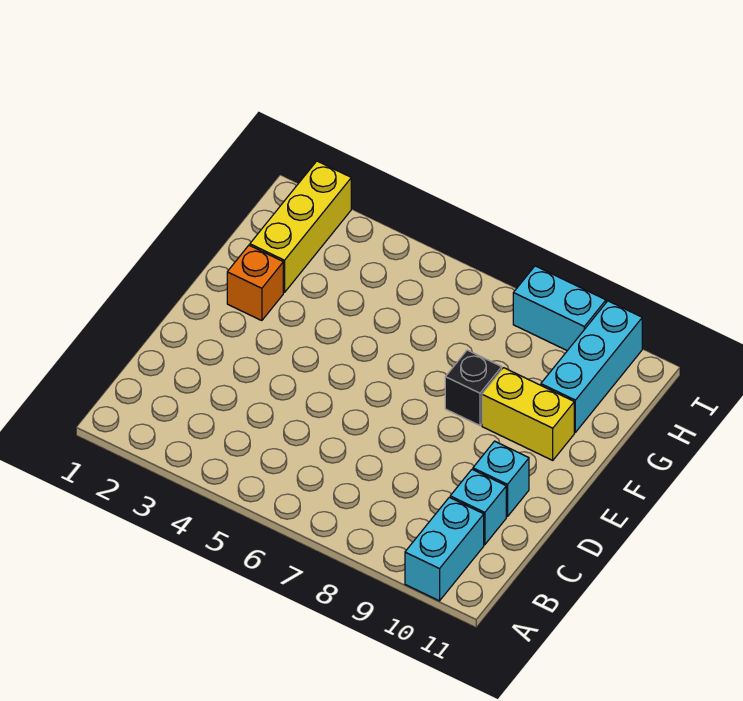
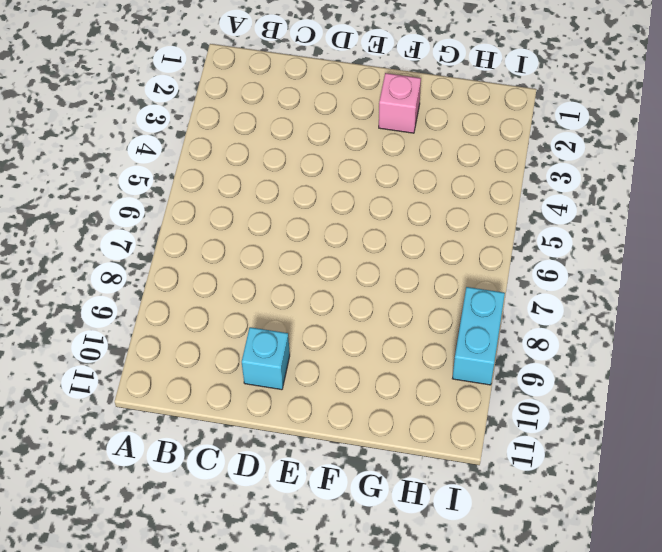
pink brick F2 level 1 -> orange brick F2 level 1
none -> cyan brick A10:B10 level 1
none -> cyan brick C10 level 1

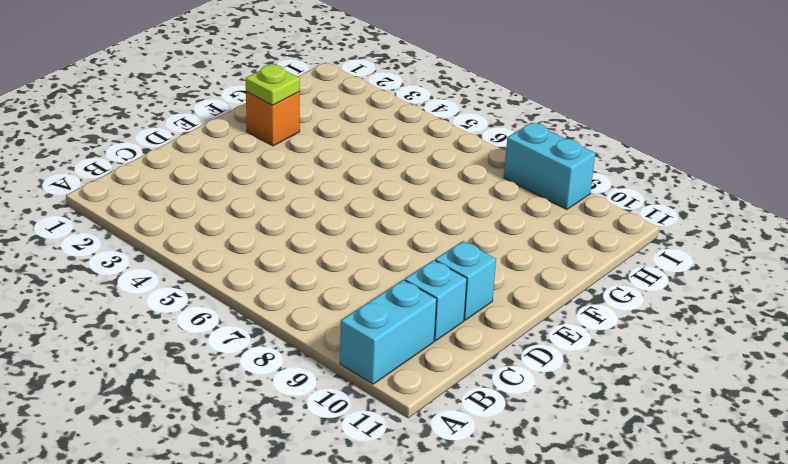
lime plate F2 level 2 -> none
none -> black brick F8 level 1
none -> yellow brick F9:F10 level 1

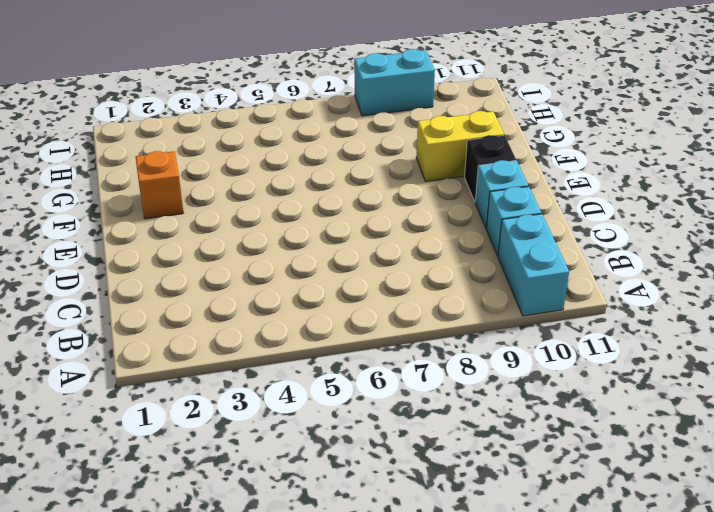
black brick E10 level 1 -> black brick F8 level 1
none -> yellow brick G2:I2 level 1
none -> cyan brick G10:I10 level 1

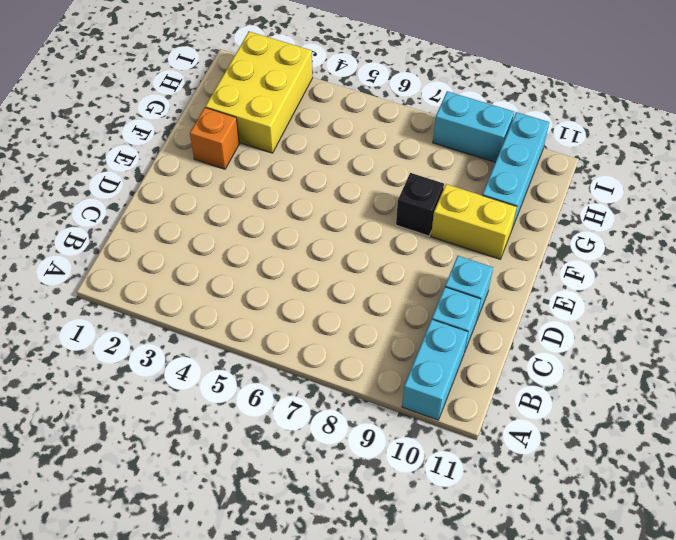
yellow brick G2:I3 level 1 -> yellow brick G2:I2 level 1

